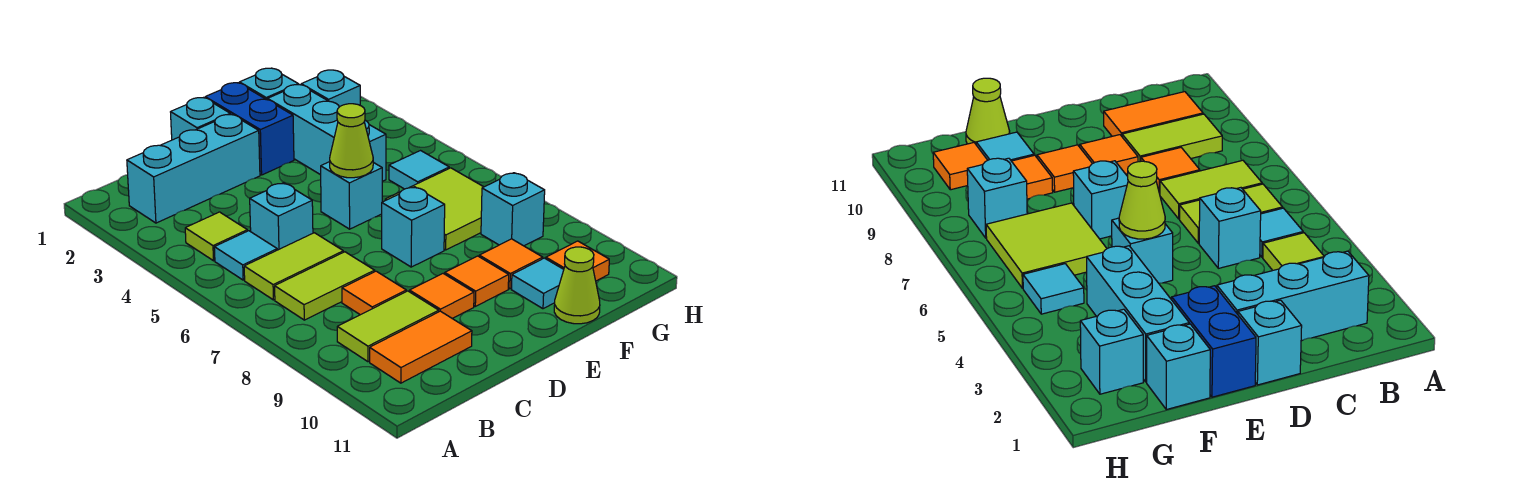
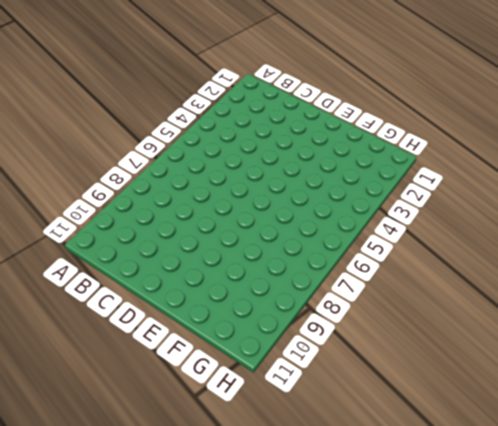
none -> cyan brick B2:D2 level 1
none -> lime tile B4 level 1
none -> cyan tile B5 level 1

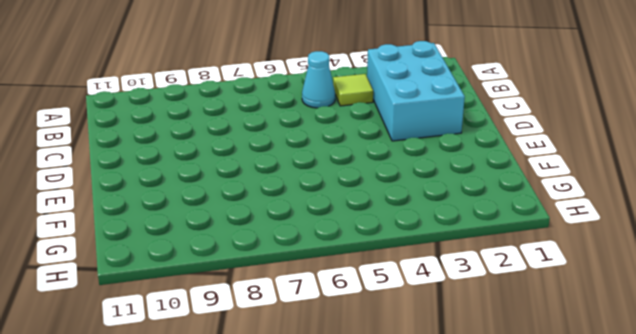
cyan brick B2:D3 level 1 -> cyan brick B2:D2 level 1
cyan cone B5 level 1 -> cyan tile B5 level 1
none -> lime tile B6:C6 level 1
none -> lime tile B7:C7 level 1
none -> lime tile B9:C9 level 1

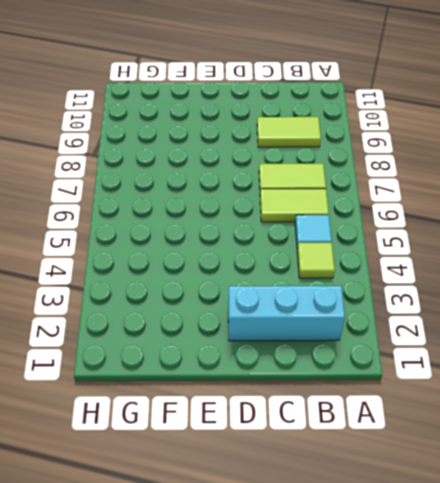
none -> orange tile B10:C10 level 1
none -> cyan brick C5 level 1
none -> orange tile C8 level 1

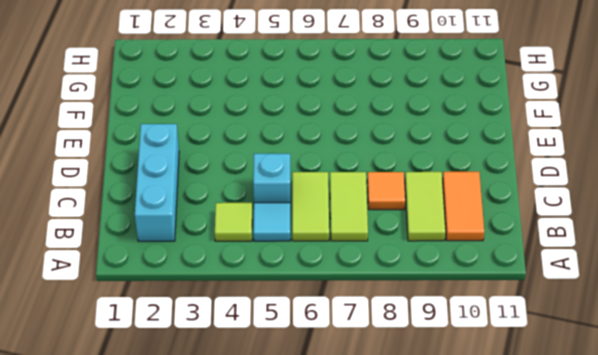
none -> cyan brick D1 level 1
none -> orange tile D9 level 1
none -> blue brick E1:E2 level 1

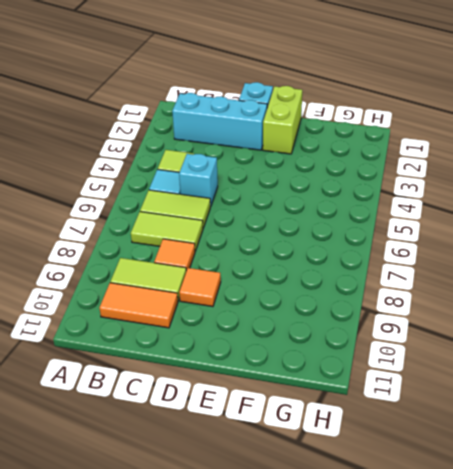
lime brick E1:E2 level 1 -> blue brick E1:E2 level 1
none -> cyan brick E5 level 1
none -> cyan brick E7 level 1
none -> orange tile E9 level 1

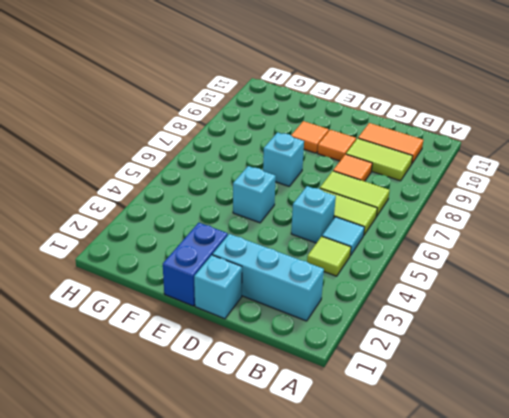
none -> cyan brick F1 level 1
none -> cyan brick F2:F4 level 1
none -> lime tile F6:G7 level 1

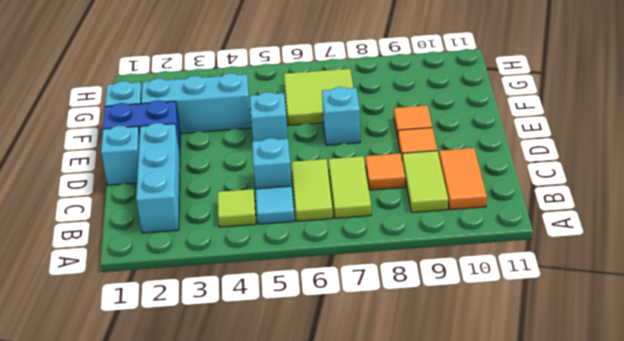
none -> orange tile F9 level 1
none -> cyan tile F10 level 1
none -> lime cone F11 level 1

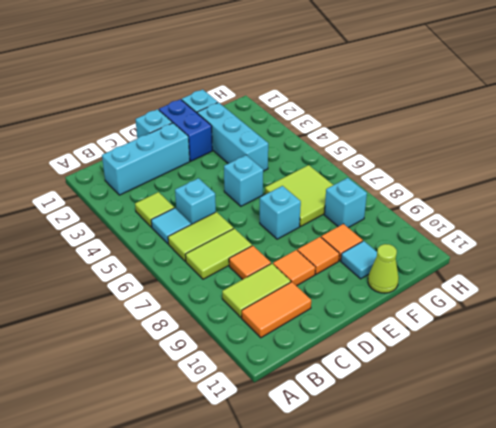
none -> cyan brick G2 level 1
none -> cyan tile G5 level 1
none -> orange tile G10 level 1

